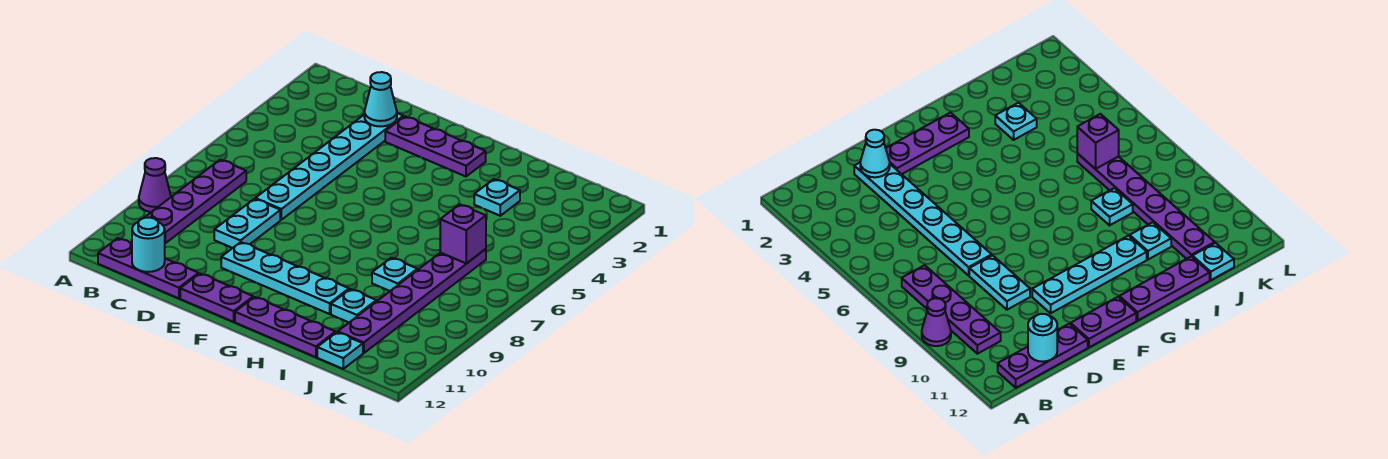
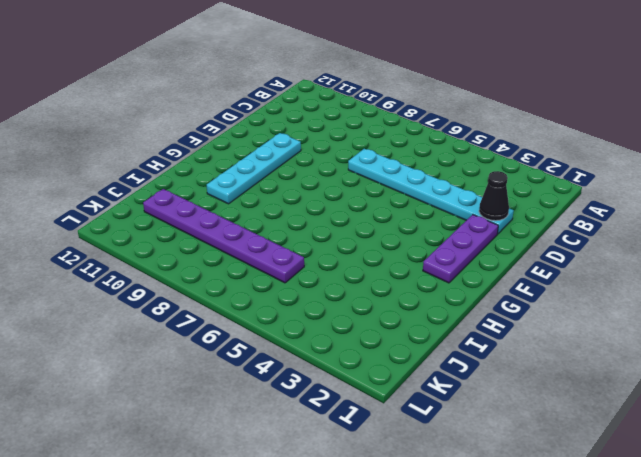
black cone D2 level 2 -> cyan cone D2 level 2
none -> purple cone A9 level 1
none -> purple plate B7:B10 level 1
none -> purple plate B12:D12 level 1

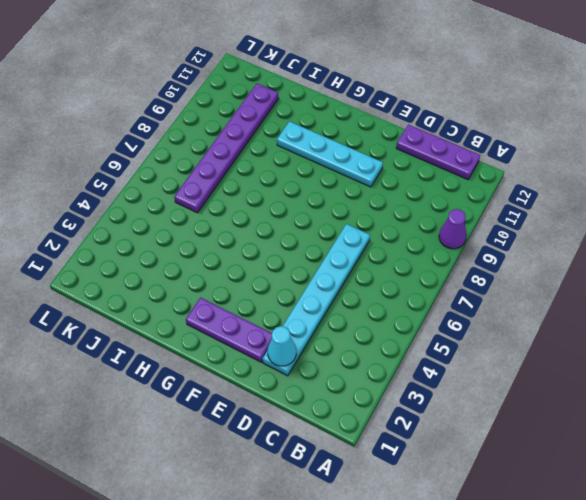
none -> purple plate B7:B10 level 1
none -> cyan plate D8:D9 level 1
none -> purple plate E12:F12 level 1

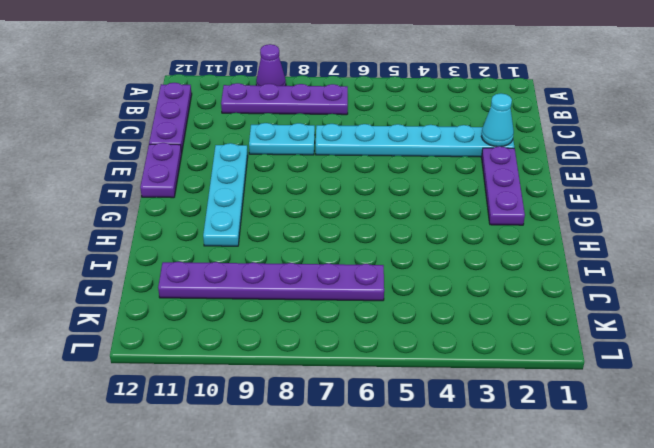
none -> purple plate G12:I12 level 1
none -> cyan plate I3 level 1
none -> cyan plate I8 level 1

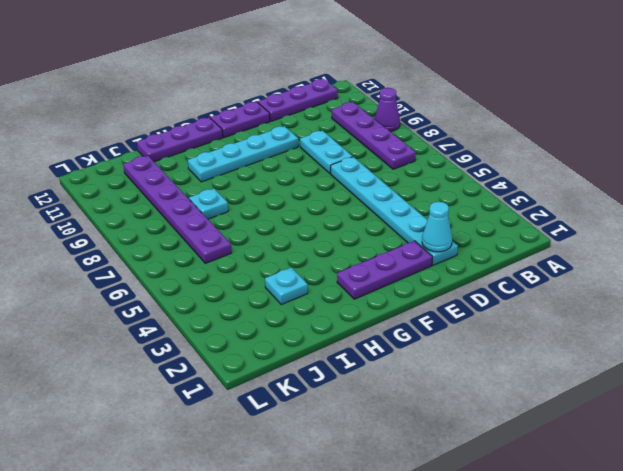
none -> cyan plate I10 level 1
none -> cyan plate J12 level 1
none -> cyan round brick C12 level 2

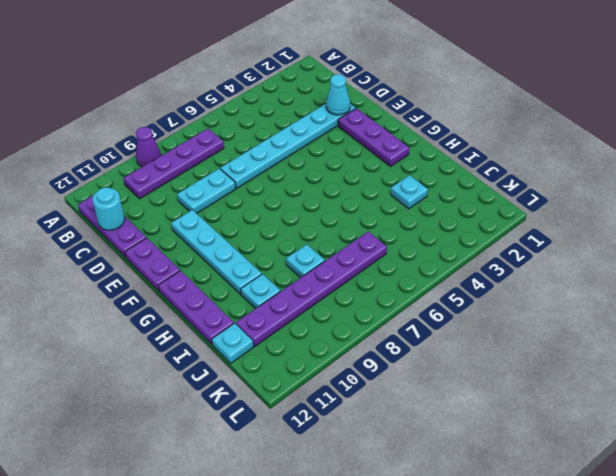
none -> purple brick J6 level 2

